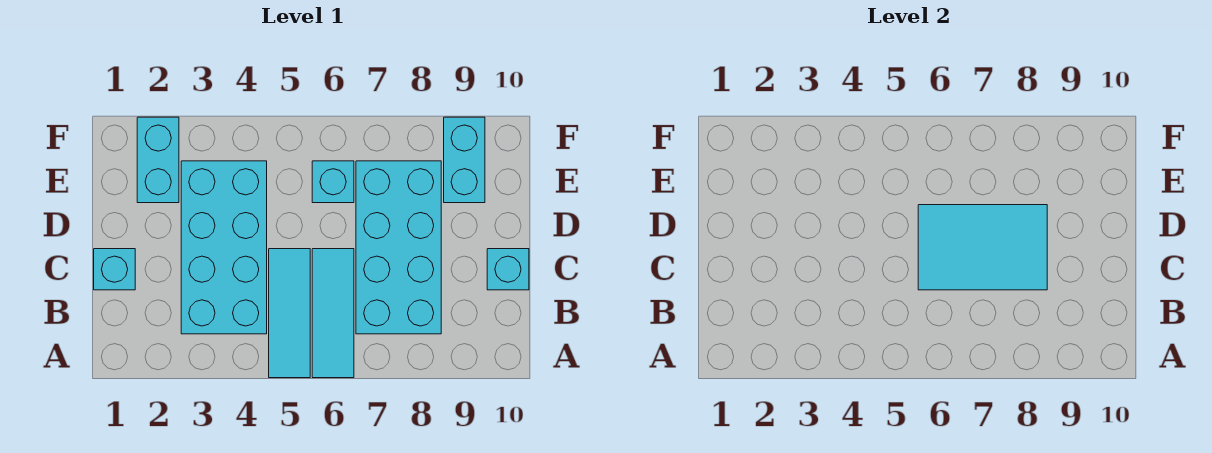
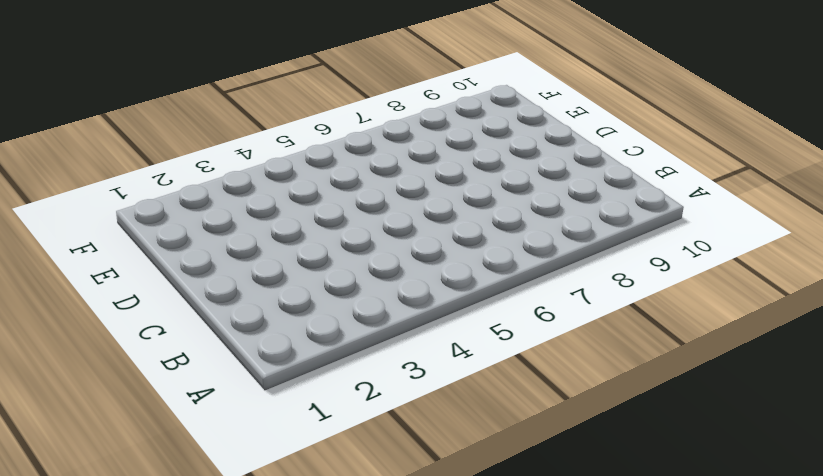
none -> cyan tile A5:C5 level 1
none -> cyan tile A6:C6 level 1

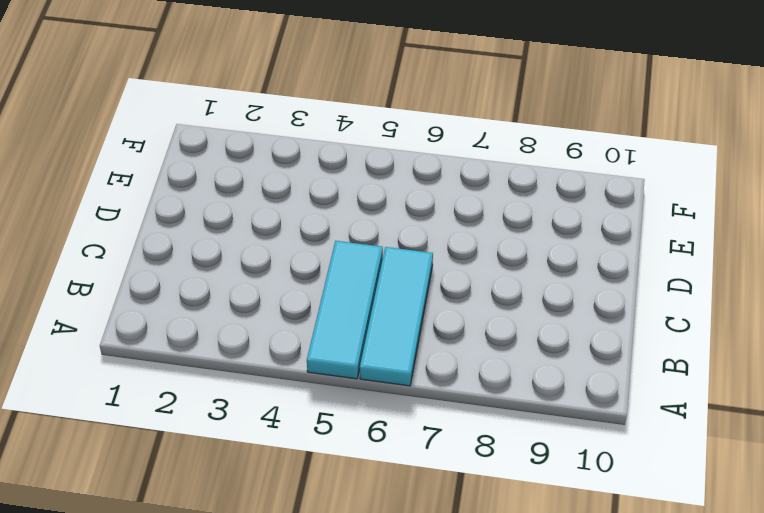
none -> cyan brick B3:E4 level 1
none -> cyan brick B7:E8 level 1

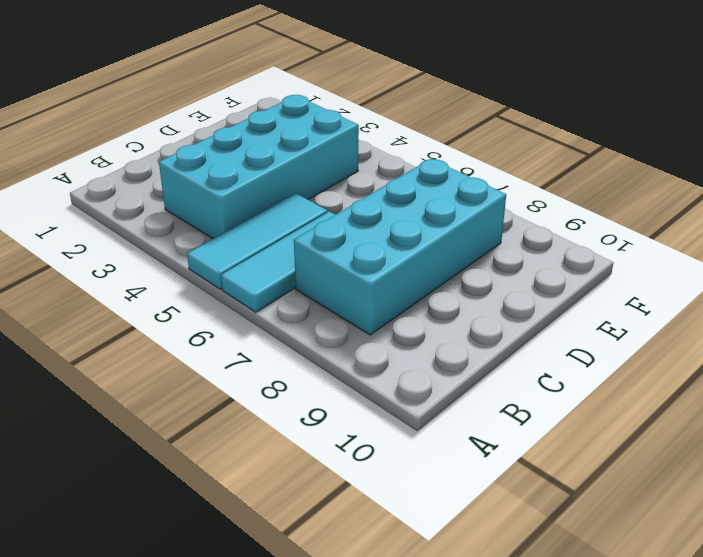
none -> cyan brick C1 level 1
none -> cyan brick C10 level 1

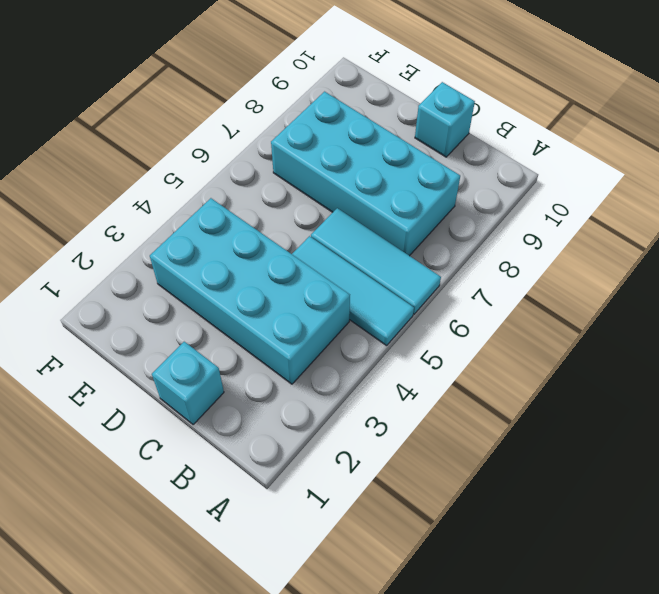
none -> cyan brick E2:F2 level 1
none -> cyan brick E6 level 1

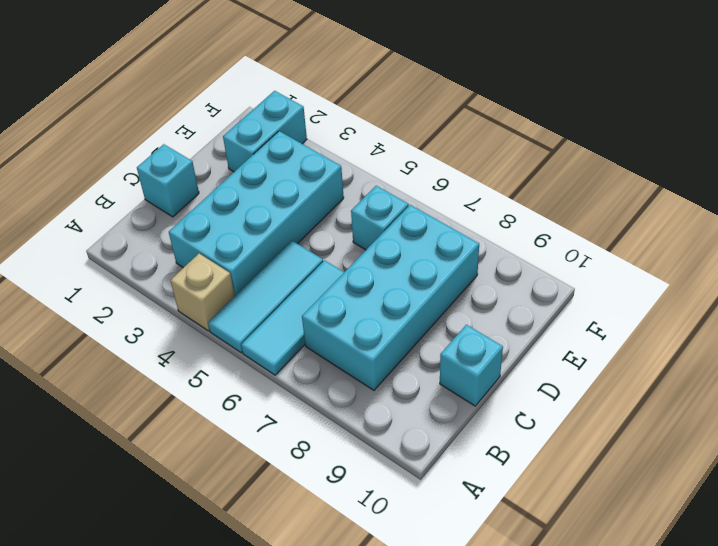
tan brick A4 level 1 -> none
none -> cyan brick E9:F9 level 1
none -> cyan tile C6:D8 level 2

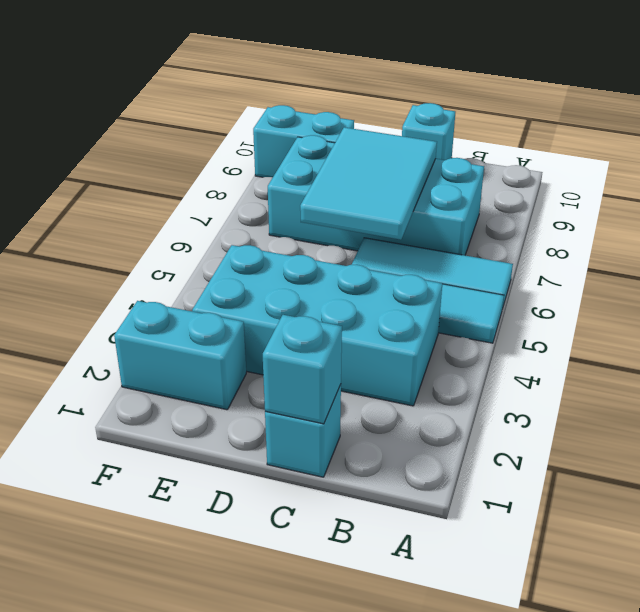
cyan brick C1 level 2 -> cyan brick E6 level 1

